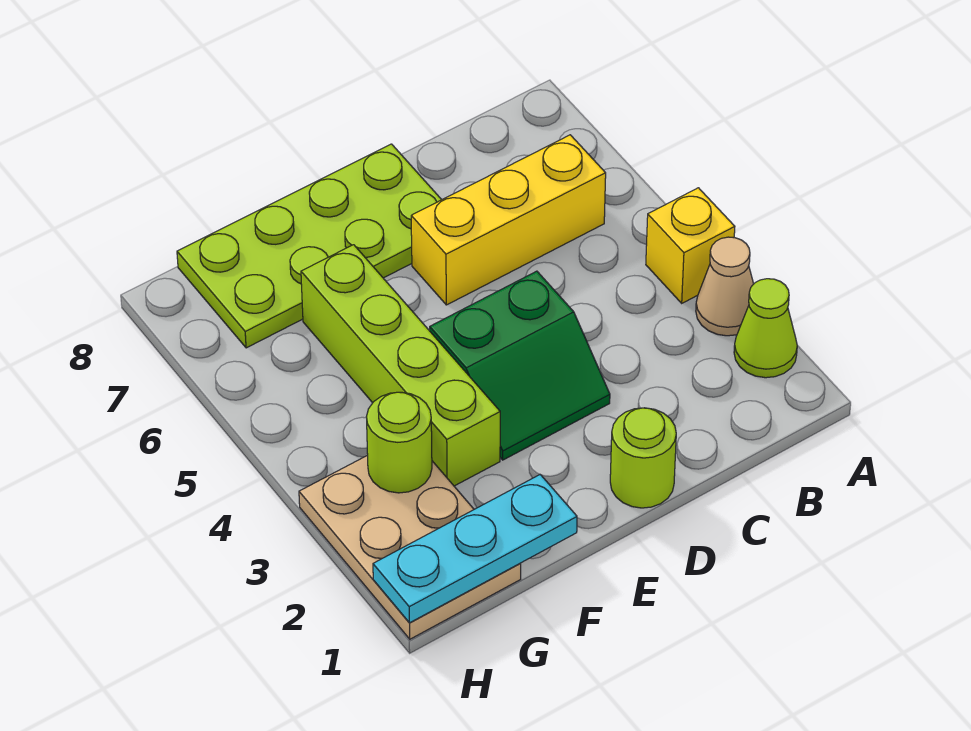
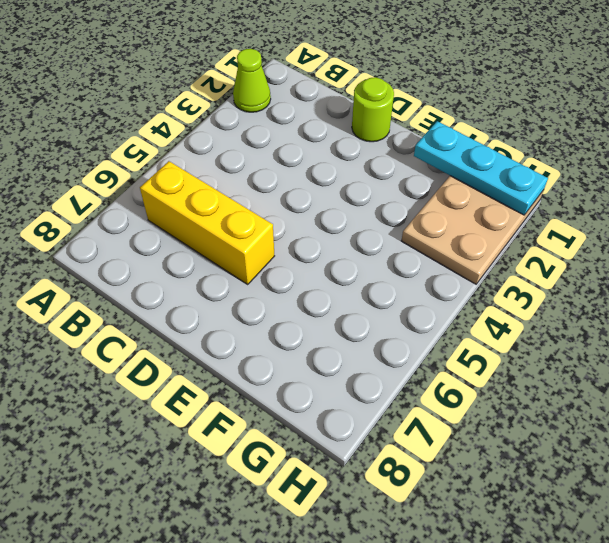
none -> tan cone A3 level 1
none -> yellow brick A4 level 1

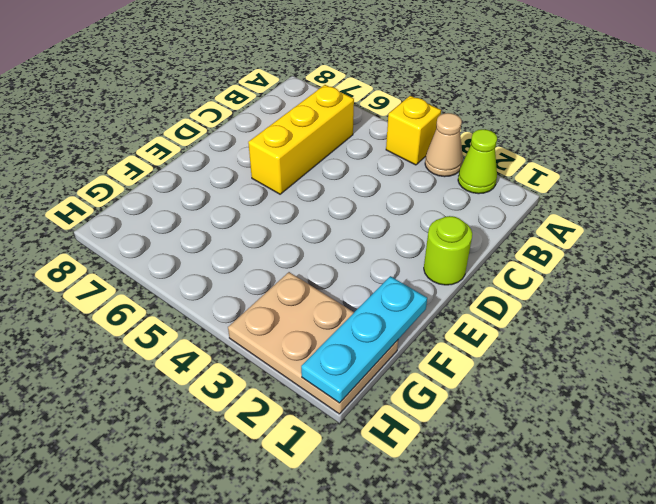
none -> green slope D3:E4 level 1 top 4
none -> lime plate D7:G8 level 1

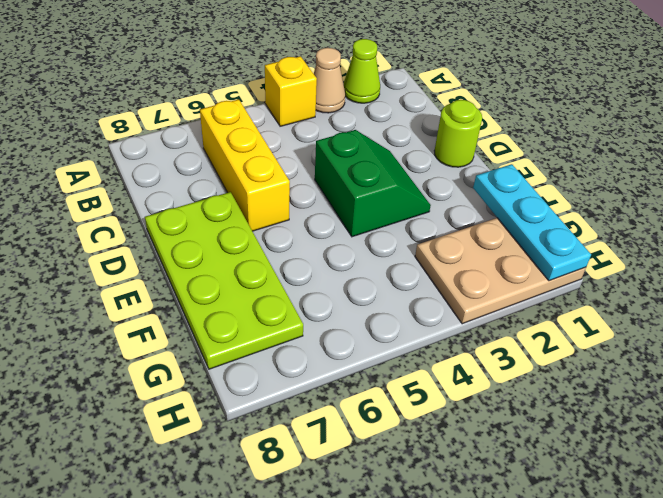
none -> lime brick F3:F6 level 1
none -> lime round brick G3 level 2

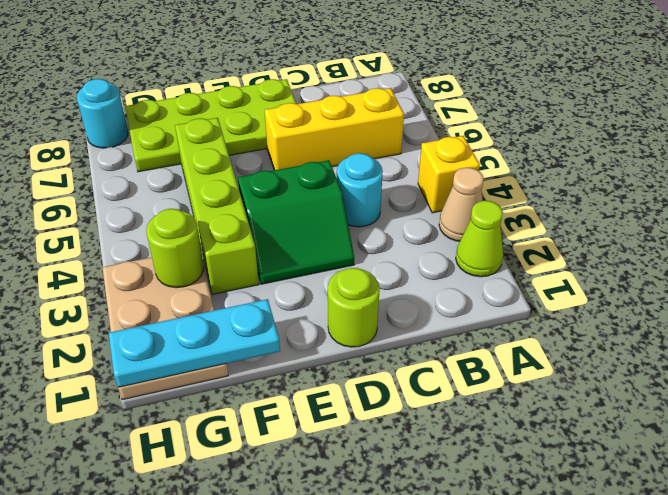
cyan round brick C4 level 1 -> none
cyan round brick H8 level 1 -> none

